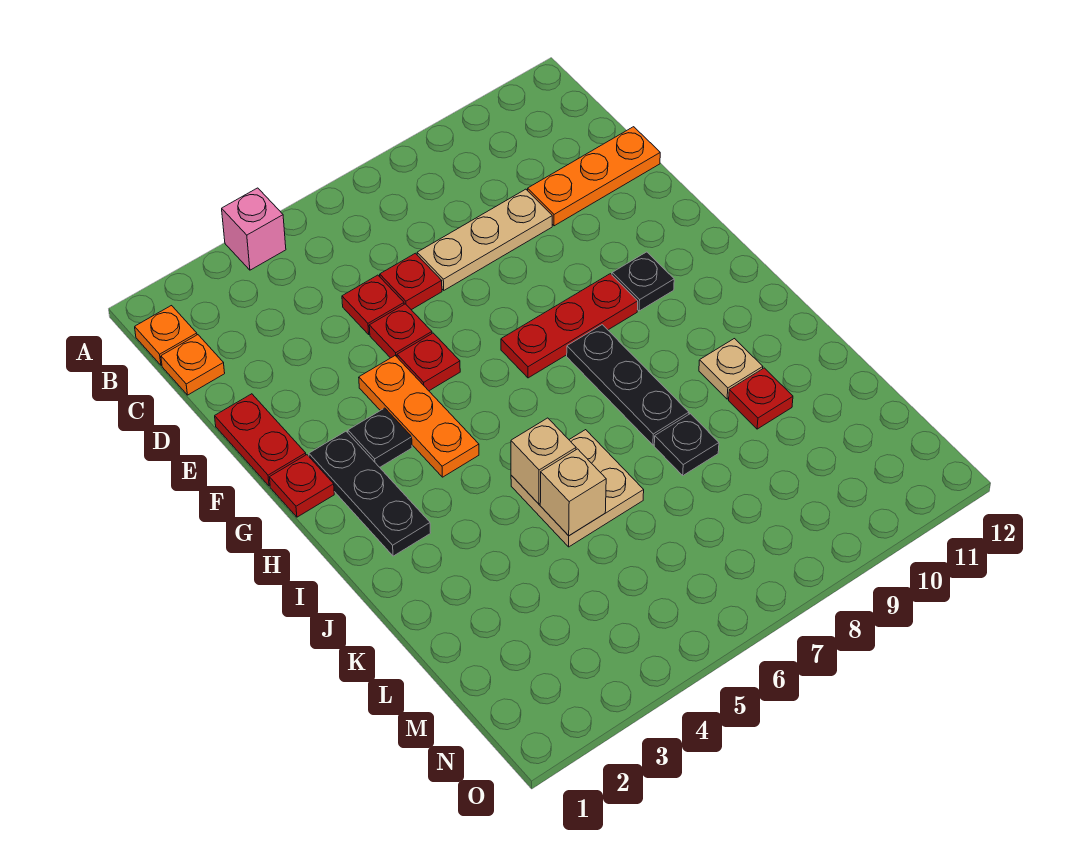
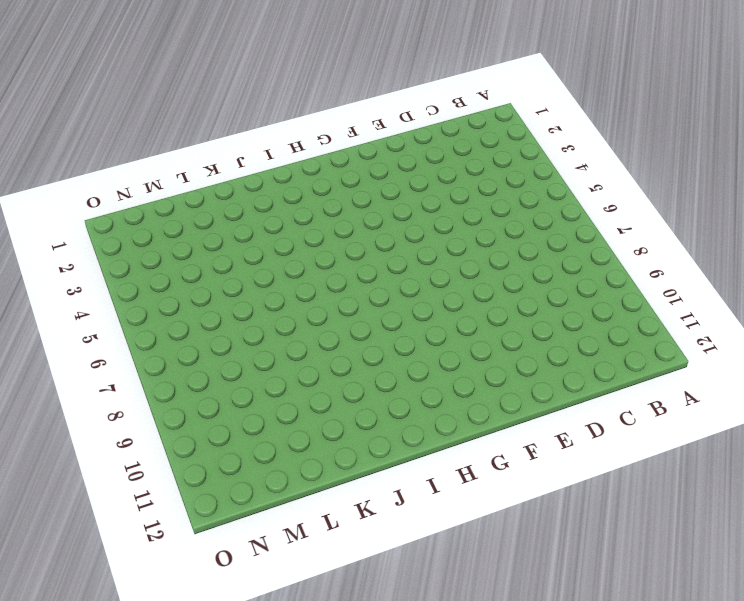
none -> pink brick A4 level 1
none -> orange plate B1 level 1
none -> orange plate C1 level 1

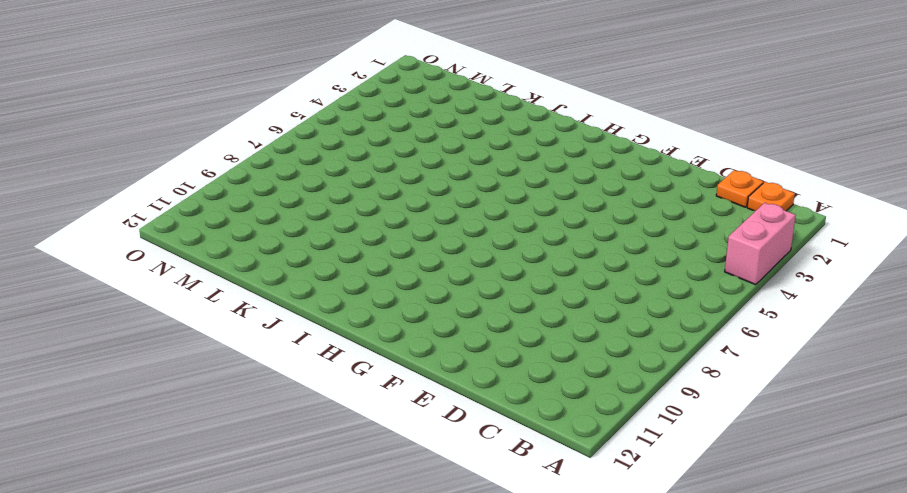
pink brick A3:A4 level 1 -> pink brick A4 level 1
none -> red plate D5 level 1
none -> red plate D6 level 1
none -> tan plate D7:D9 level 1

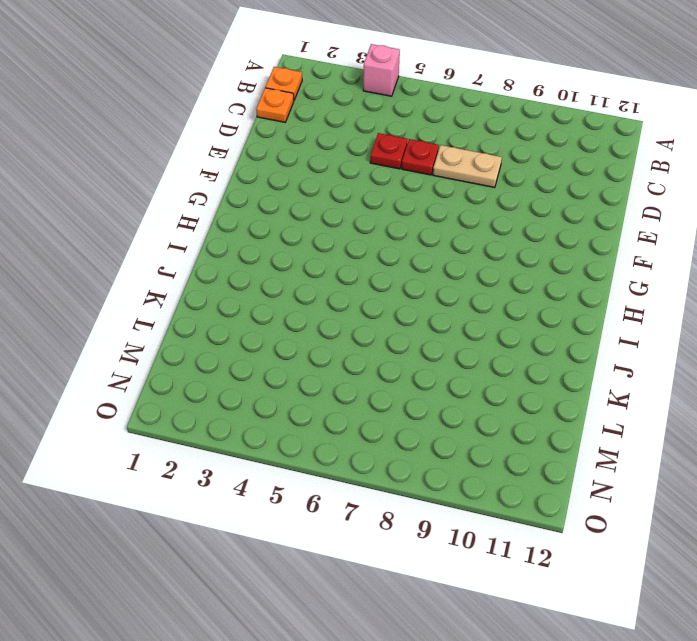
tan plate D7:D8 level 1 -> tan plate D7:D9 level 1
none -> orange plate D10:D12 level 1
none -> red plate E1:F1 level 1
none -> red plate E5 level 1

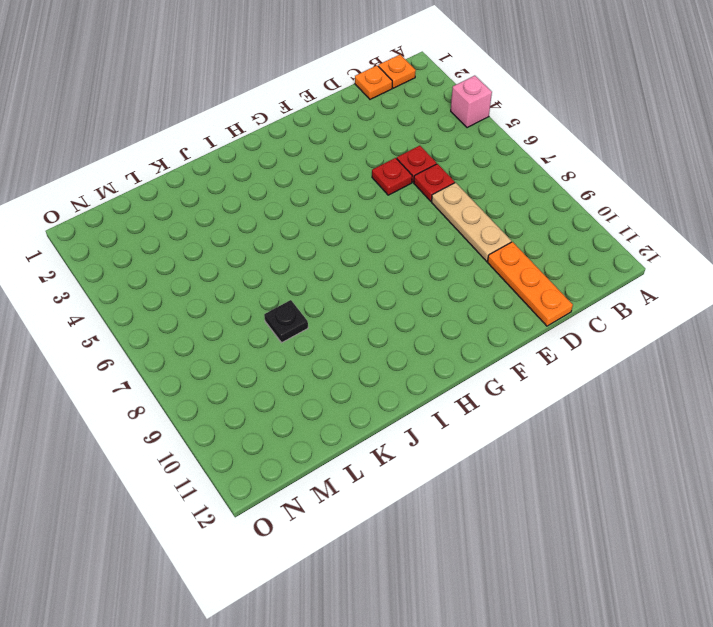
none -> red plate E1:F1 level 1
none -> orange plate F4:H4 level 1
none -> red plate F5 level 1

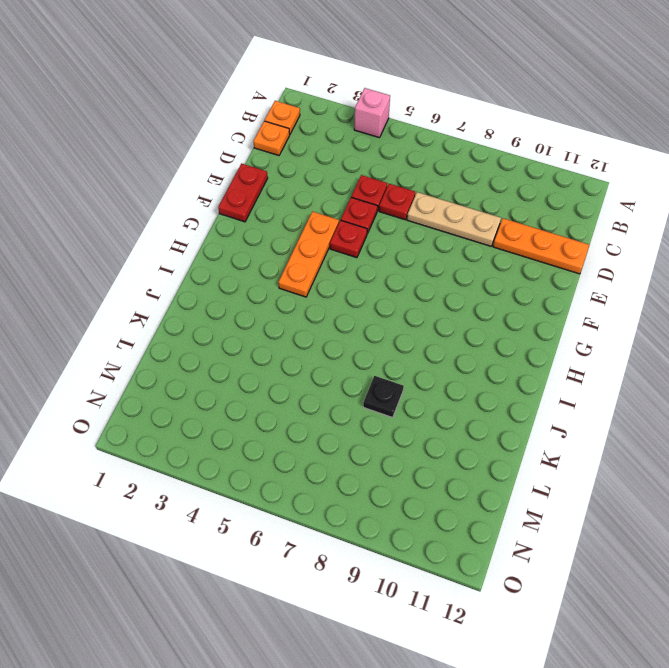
none -> red plate G1 level 1
none -> black plate G2:I2 level 1
none -> black plate G3 level 1

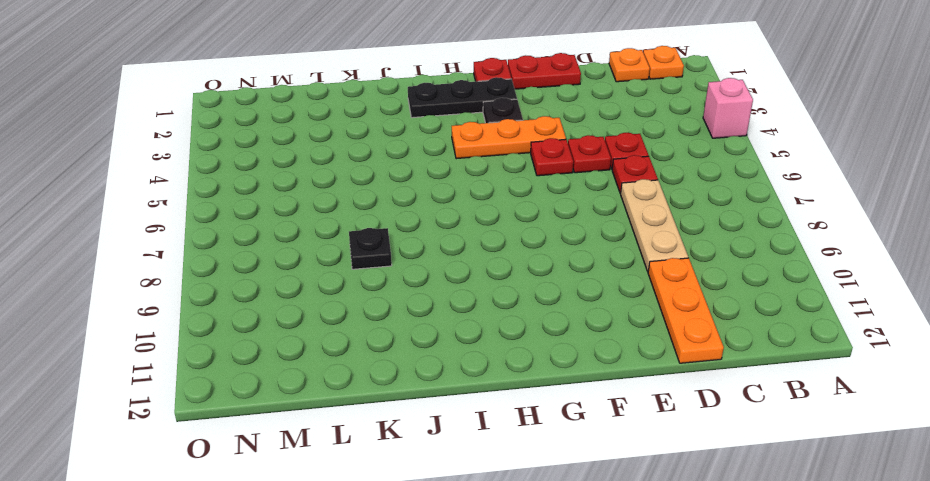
none -> red plate G7:G9 level 1
none -> black plate G10 level 1
none -> black plate H8:J8 level 1

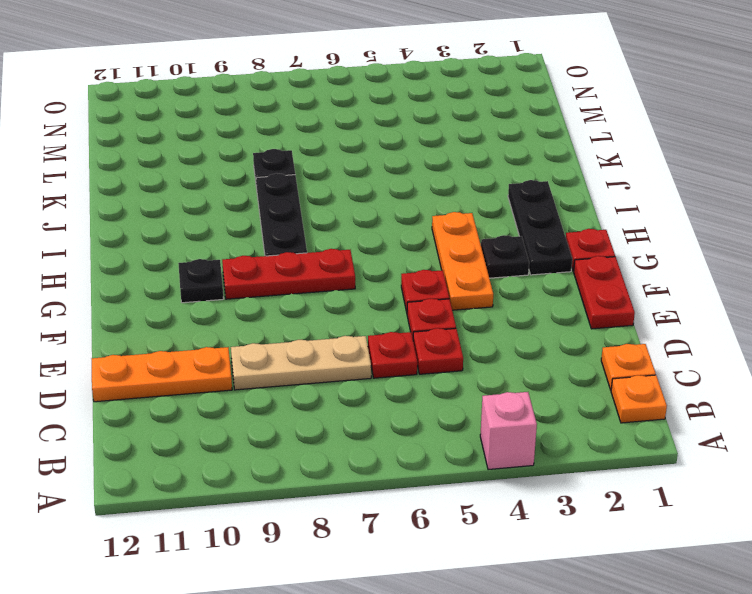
none -> tan plate J5:K6 level 1
none -> tan plate J10 level 1
none -> red plate K10 level 1

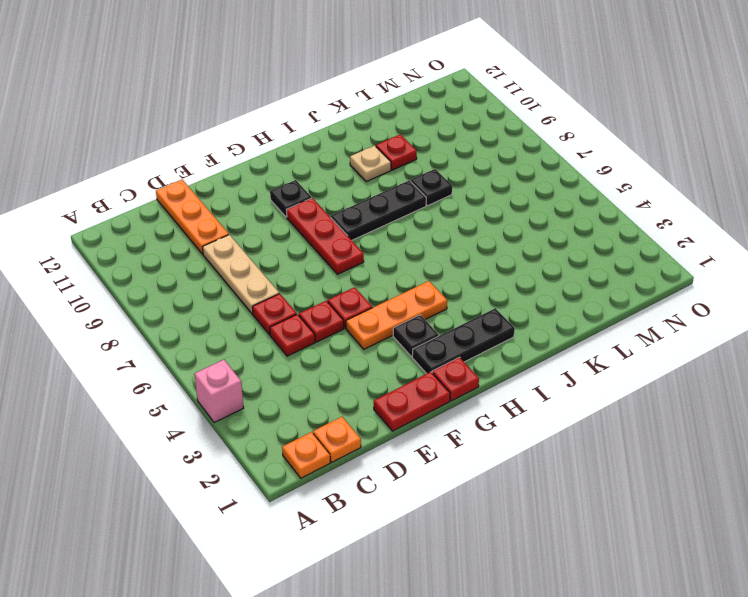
none -> tan plate J5:K6 level 1
none -> tan brick J5 level 2
none -> tan brick K5 level 2

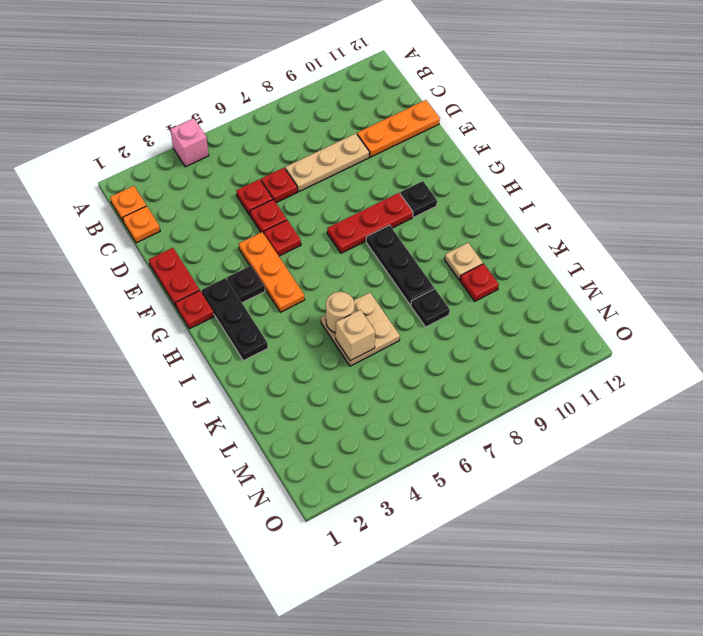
tan round brick J5 level 2 -> tan brick J5 level 2

